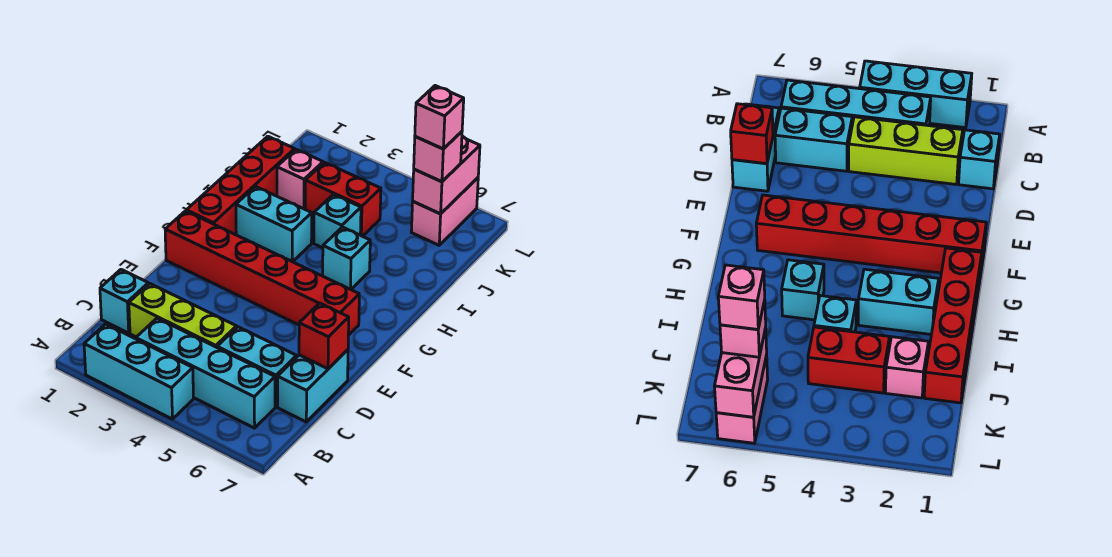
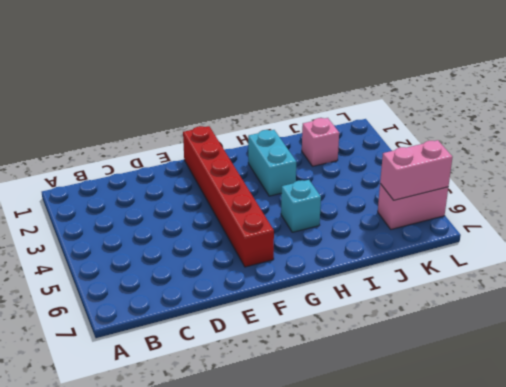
none -> cyan brick A2:A4 level 1
none -> cyan brick B3:B6 level 1
none -> cyan brick C1 level 1

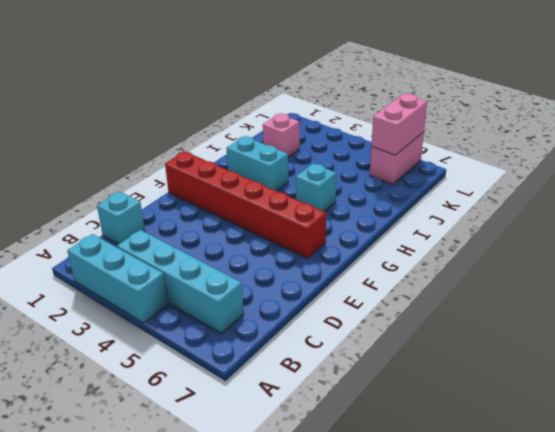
none -> lime brick C2:C4 level 1
none -> cyan brick C5:C6 level 1
none -> cyan brick C7:D7 level 1

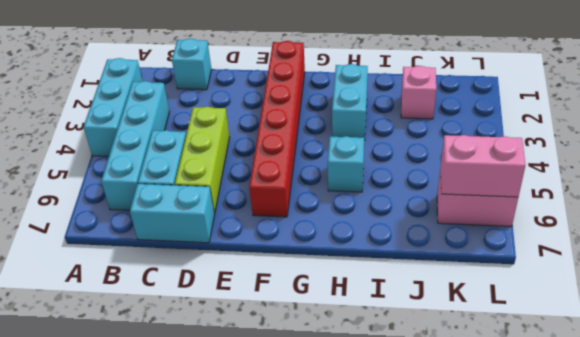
lime brick D4:D6 level 1 -> lime brick C2:C4 level 1
none -> red brick G1:J1 level 1
none -> cyan brick I4 level 1
none -> red brick J3:J4 level 1

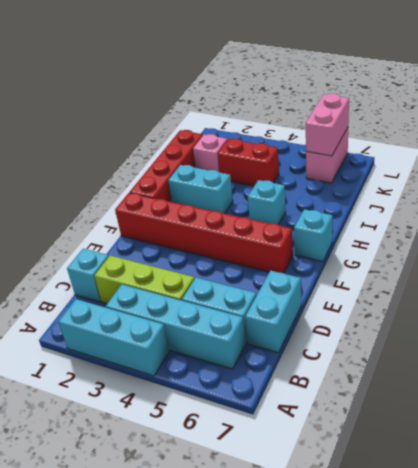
cyan brick G7 level 1 -> cyan brick I4 level 1
none -> red brick D7 level 2
none -> pink brick K6 level 3
none -> pink brick K6 level 4

